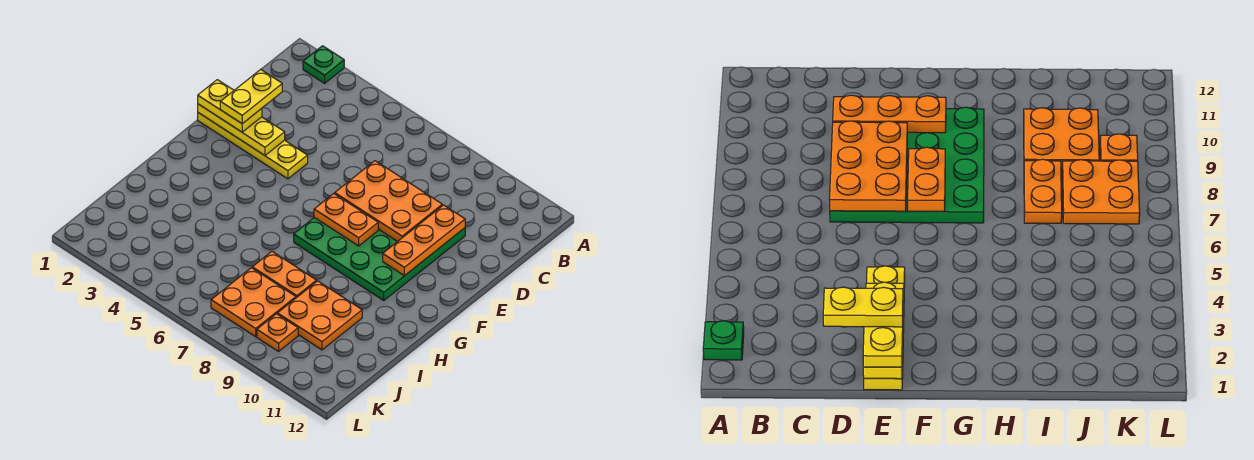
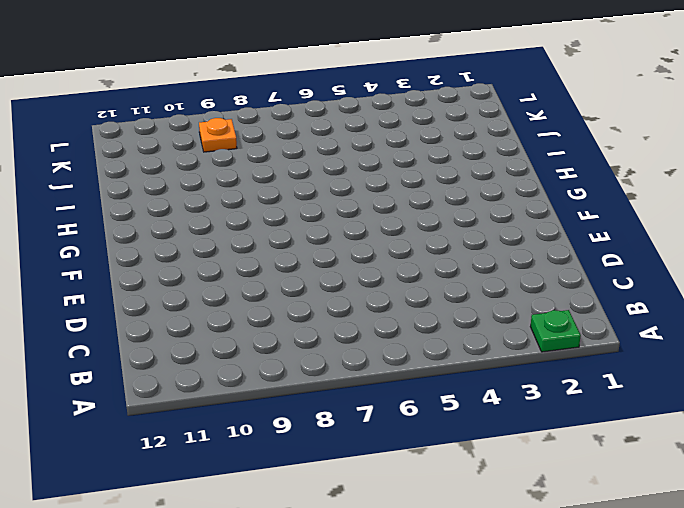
none -> green plate D7:G10 level 1
none -> yellow plate E1:E4 level 1
none -> orange plate I7:I8 level 1

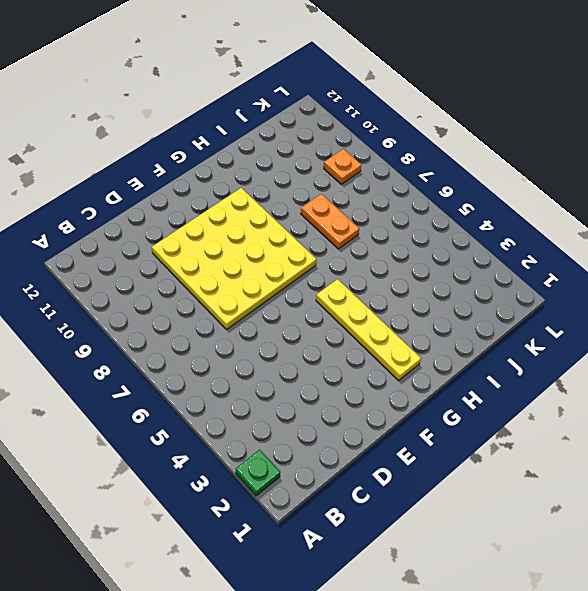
yellow plate D7:G10 level 1 -> green plate D7:G10 level 1
yellow plate G2:G5 level 1 -> yellow plate E1:E4 level 1
none -> orange plate I9:J10 level 1
none -> orange plate J7:K8 level 1
none -> orange plate D7:E9 level 2

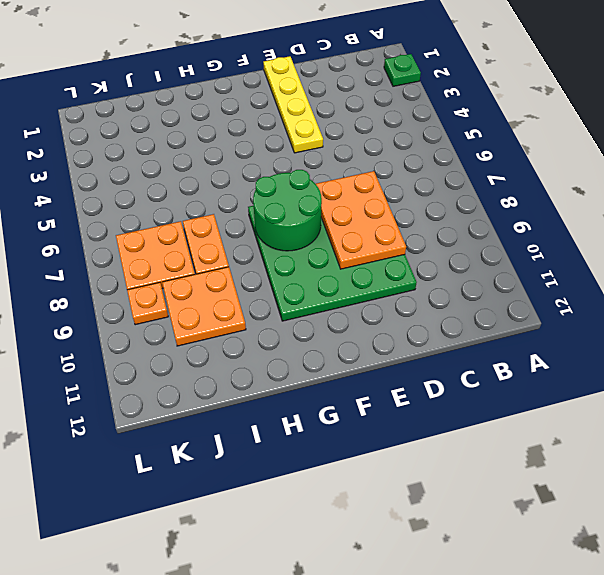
green round brick F7:G8 level 2 -> orange plate F7:F8 level 2
none -> orange plate D10:F10 level 2
none -> yellow plate E1:E3 level 2
none -> yellow plate E1:E2 level 3

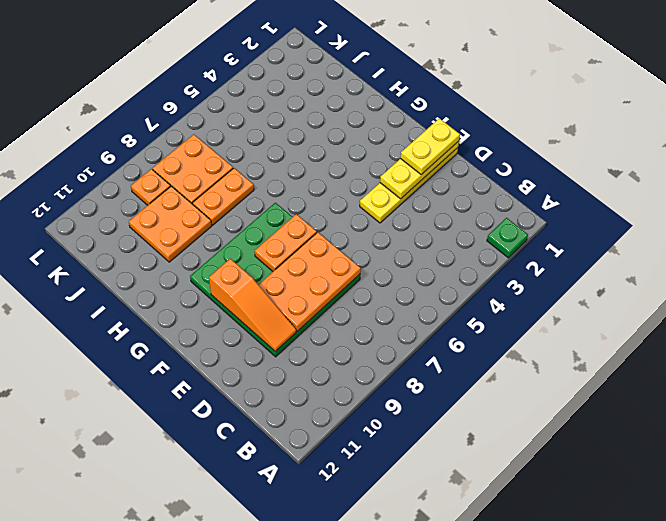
orange slope D10:F10 level 2 top F -> orange plate D10:F10 level 2
none -> yellow plate D2:E2 level 4

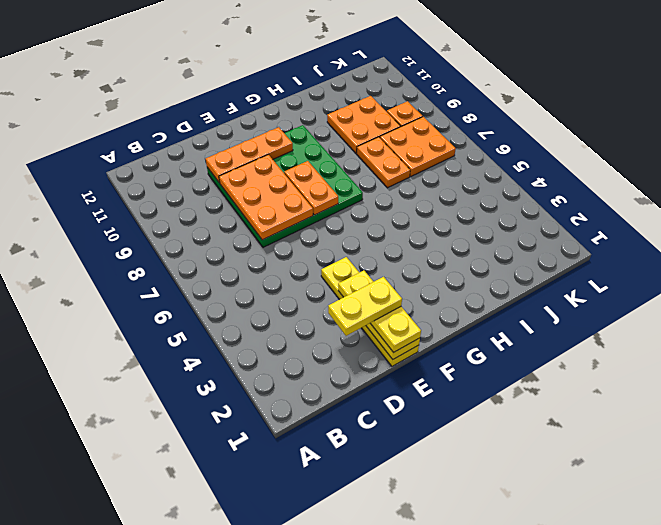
none -> green plate A2 level 1

